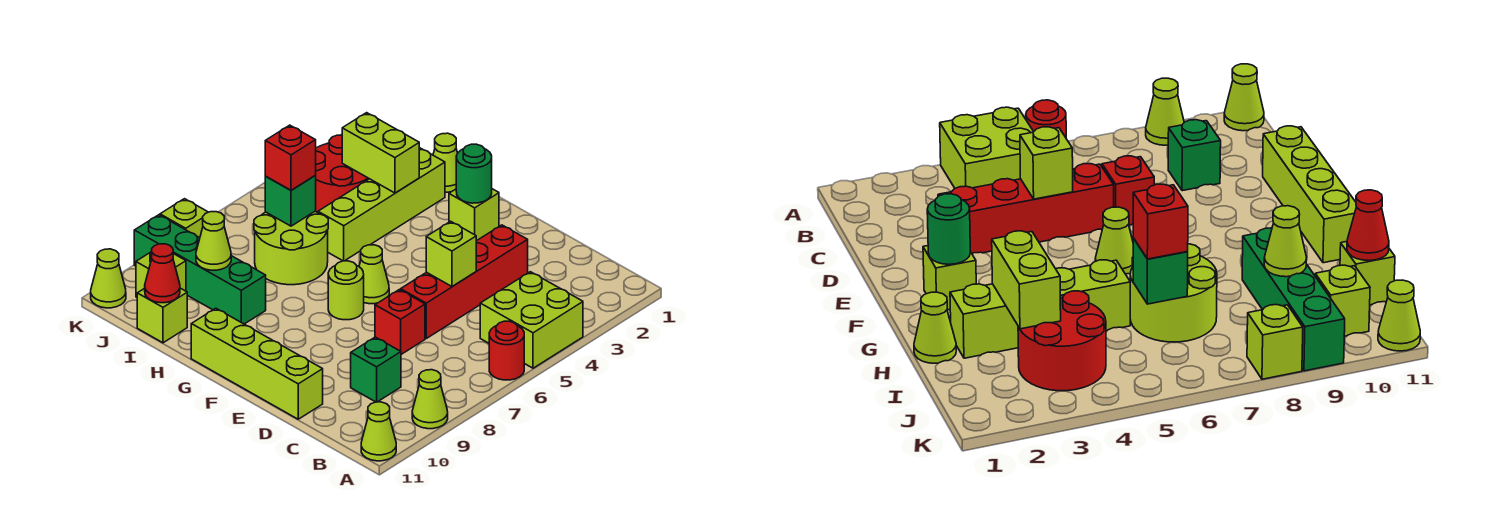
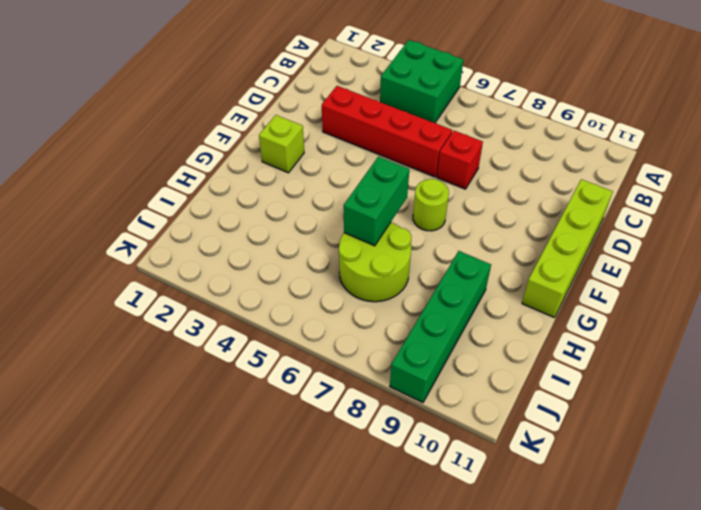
green brick A4:B5 level 1 -> lime brick A4:B5 level 1
green brick G6:H6 level 2 -> none
none -> red round brick A6 level 1
none -> lime cone A9 level 1
none -> lime cone A11 level 1

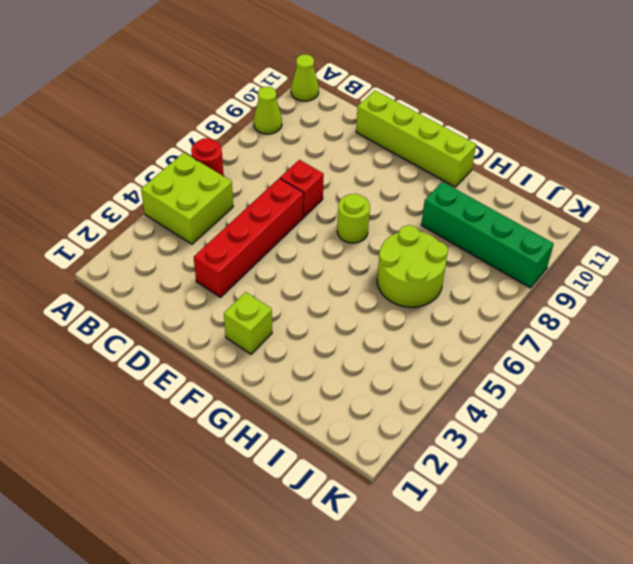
none -> green brick C9 level 1
none -> lime cone F6 level 1
none -> lime cone H1 level 1

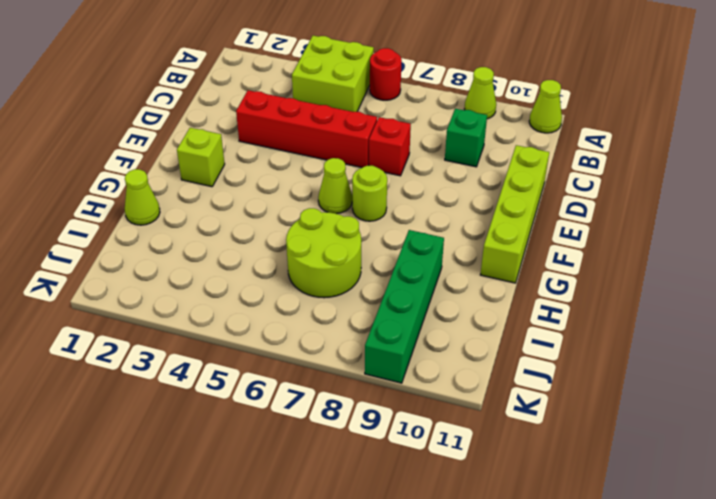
none -> lime brick H2:H5 level 1
none -> red round brick I3:J4 level 1
none -> lime brick I11 level 1

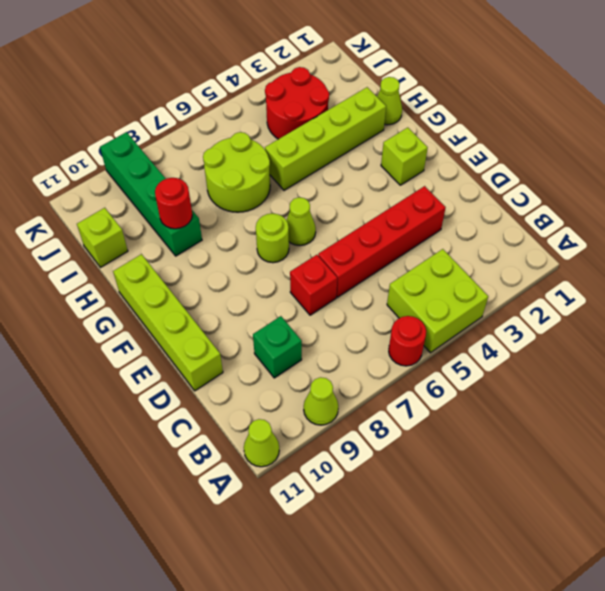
red round brick H9 level 2 -> none
none -> lime brick J10 level 1
none -> lime brick K8 level 1
none -> lime cone K11 level 1

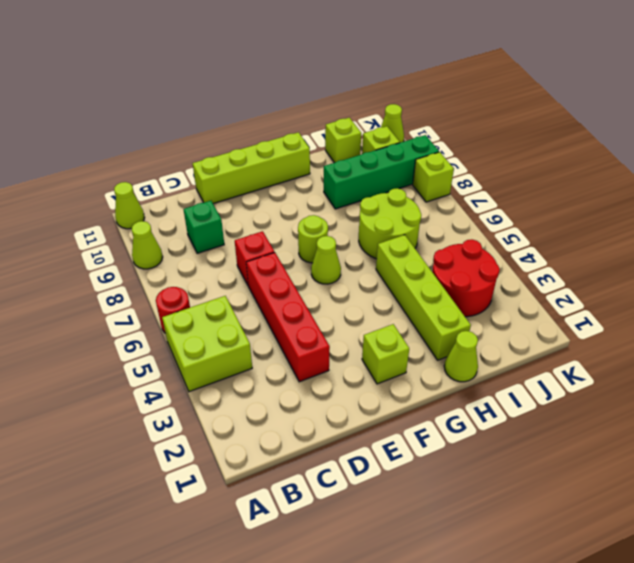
none -> lime brick D5 level 2
none -> green round brick F2 level 2
none -> lime brick H3:I3 level 2

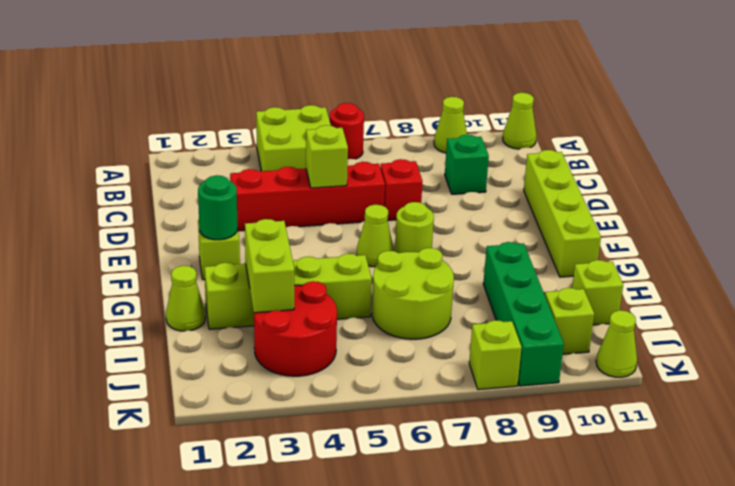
none -> green brick I6 level 2
none -> lime cone I9 level 2
none -> red cone I11 level 2

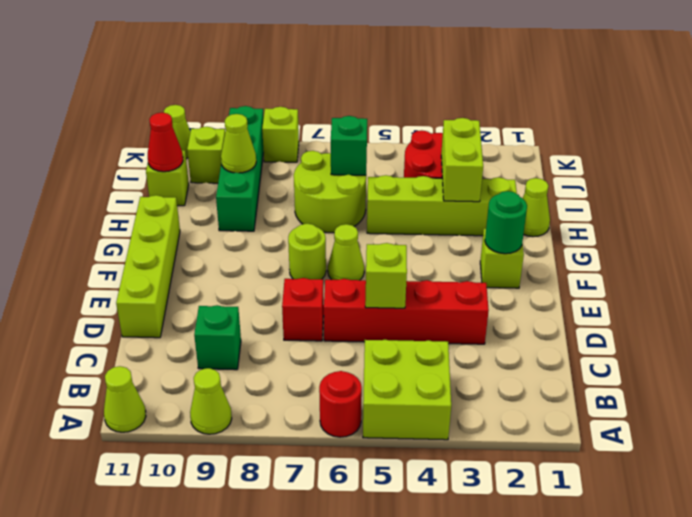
none -> red brick I6 level 3

